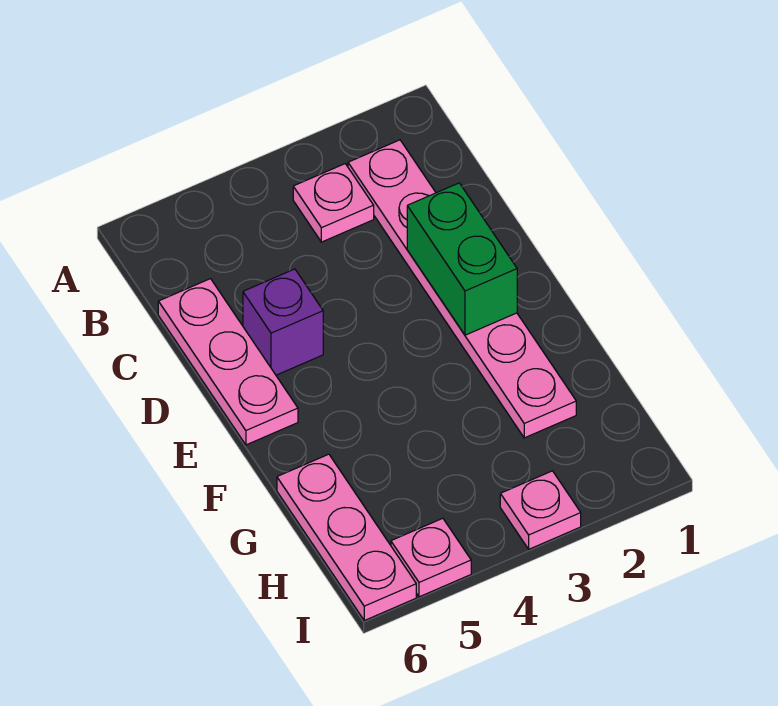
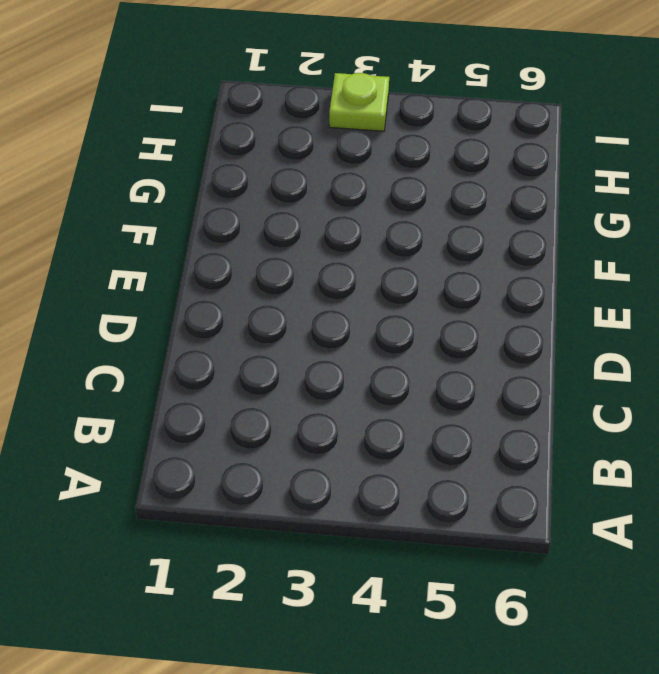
lime plate I3 level 1 -> pink plate I3 level 1
none -> pink plate B2:G2 level 1
none -> pink plate B3 level 1

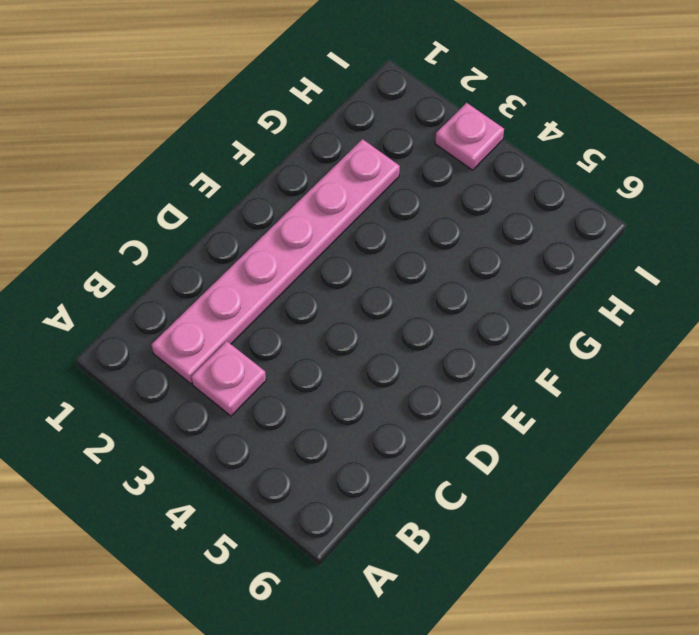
none -> pink plate C6:E6 level 1
none -> purple brick D5 level 1

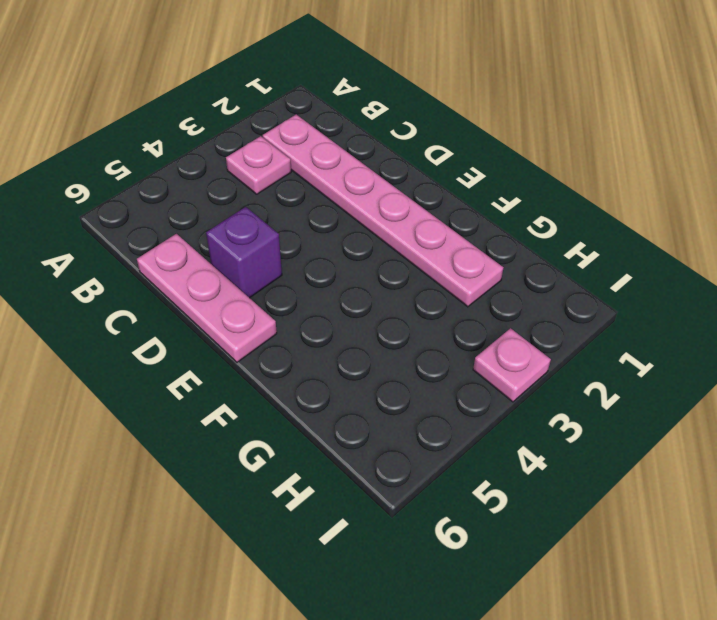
none -> pink plate G6:I6 level 1
none -> pink plate I5 level 1

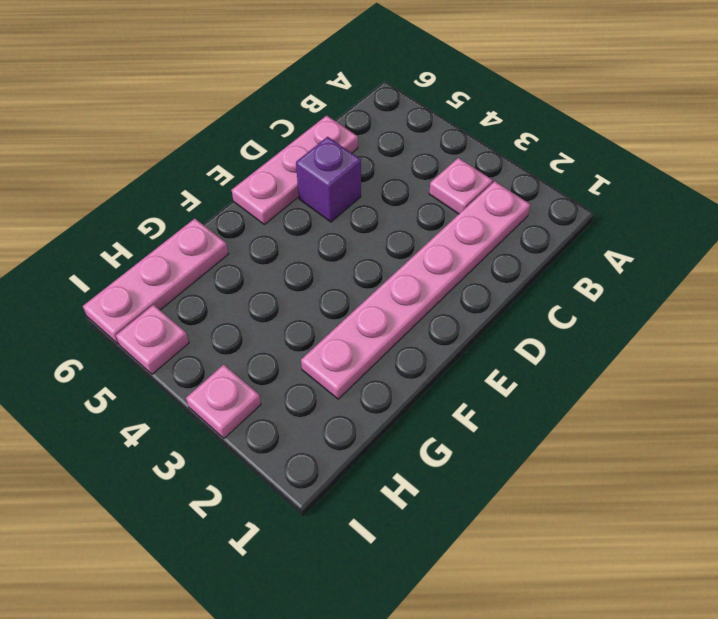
none -> green brick D2:E2 level 2

